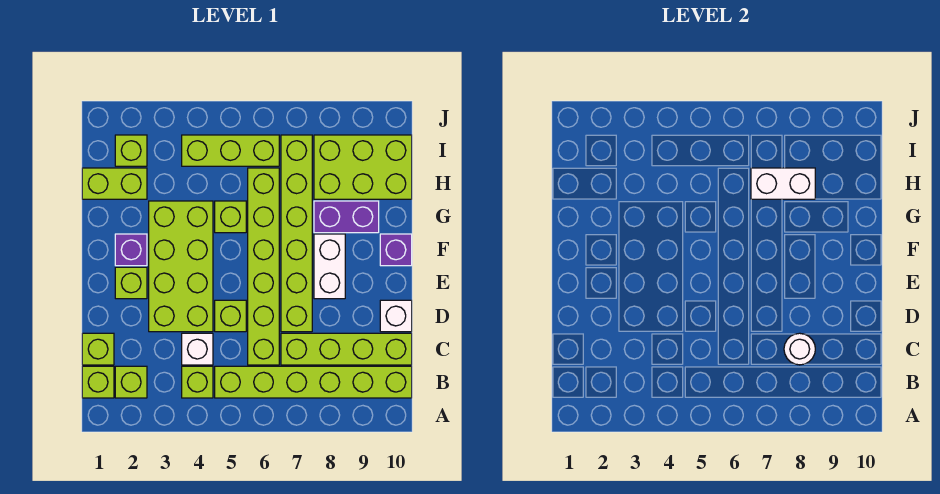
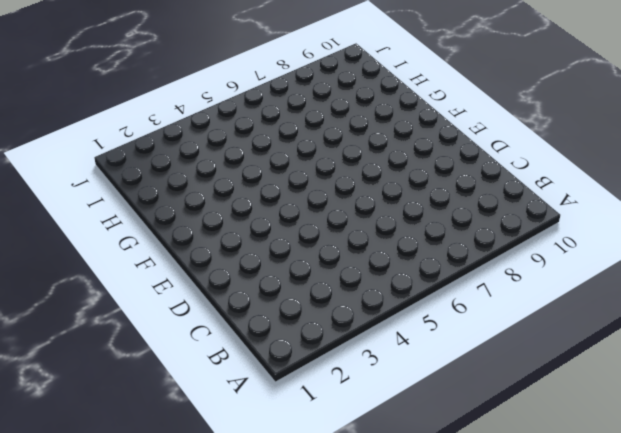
none -> lime brick B1 level 1
none -> lime brick B2 level 1
none -> lime brick B4 level 1

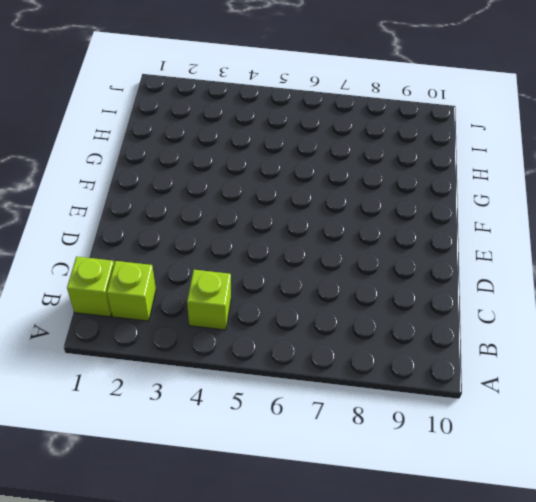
none -> lime brick B5:B10 level 1
none -> lime brick C1 level 1
none -> white brick C4 level 1

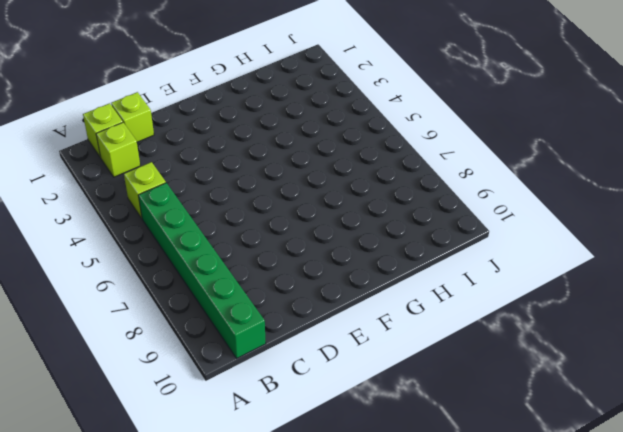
green brick B5:B10 level 1 -> lime brick B5:B10 level 1
none -> white brick C4 level 1
none -> lime brick C6:H6 level 1
none -> lime brick C7:C10 level 1

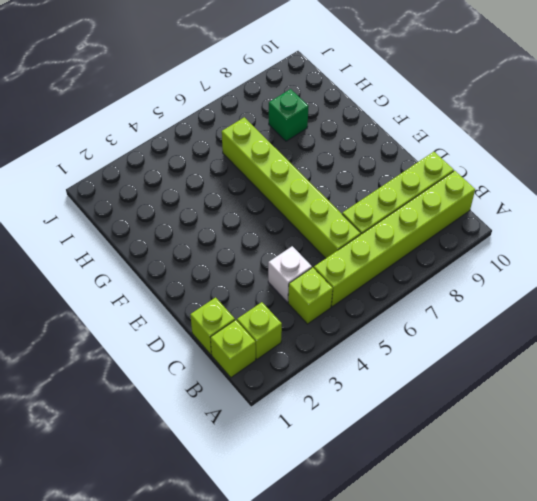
green brick H8 level 1 -> lime brick H8:I10 level 1
none -> lime brick D3:G4 level 1
none -> lime brick D5 level 1
none -> lime brick D7:I7 level 1

